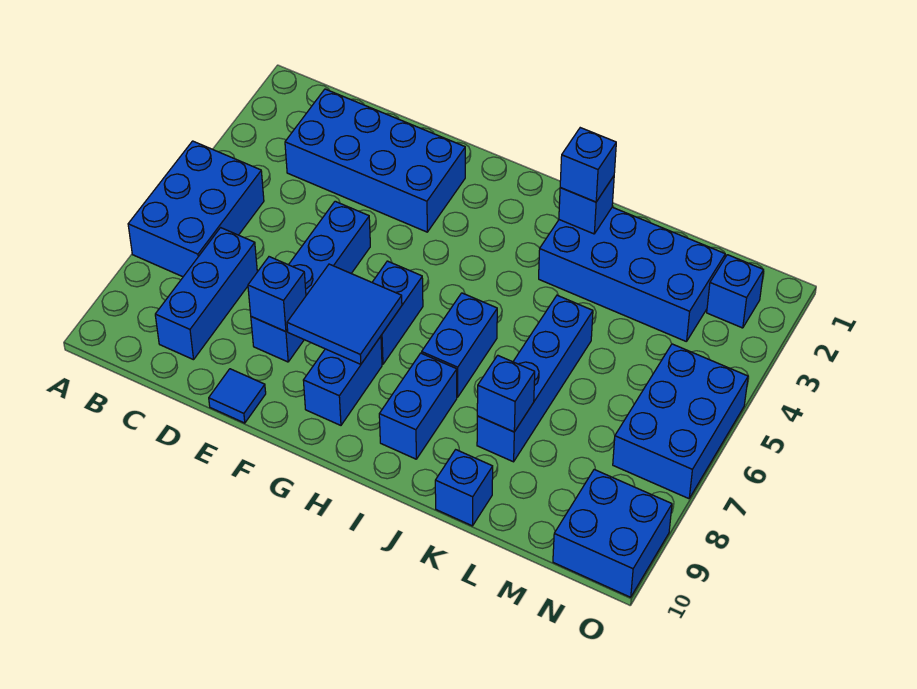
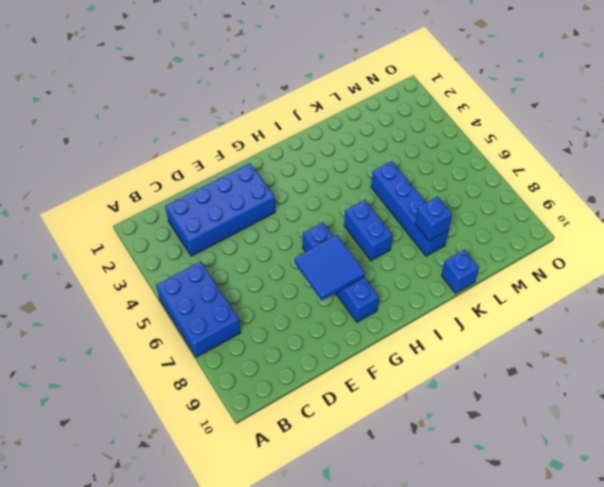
none -> blue brick C7:C9 level 1
none -> blue brick E5:E8 level 1
none -> blue tile E10 level 1

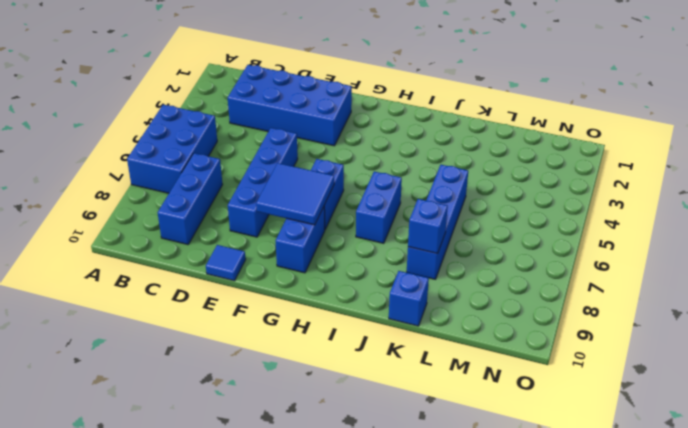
none -> blue brick I8:I9 level 1
none -> blue brick J2:M3 level 1
none -> blue brick N2 level 1

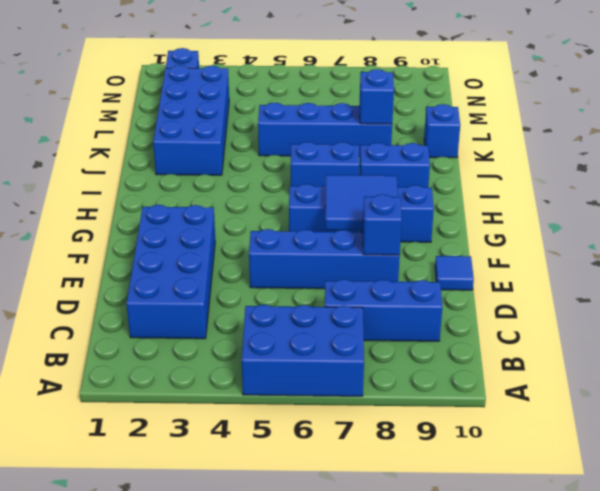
none -> blue brick N5:O7 level 1
none -> blue brick N9:O10 level 1
none -> blue brick J2 level 2

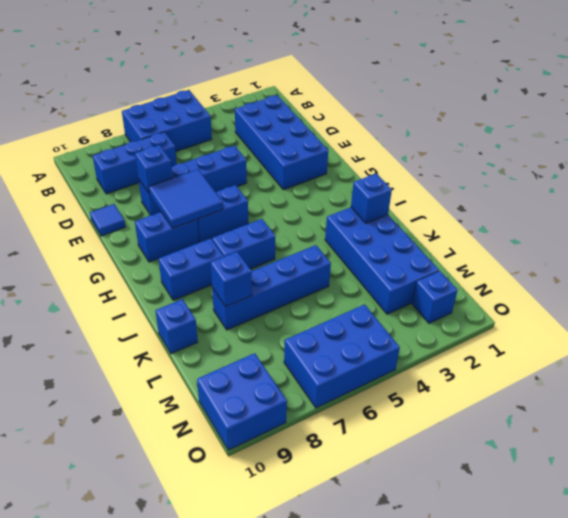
none -> blue brick J2 level 3

